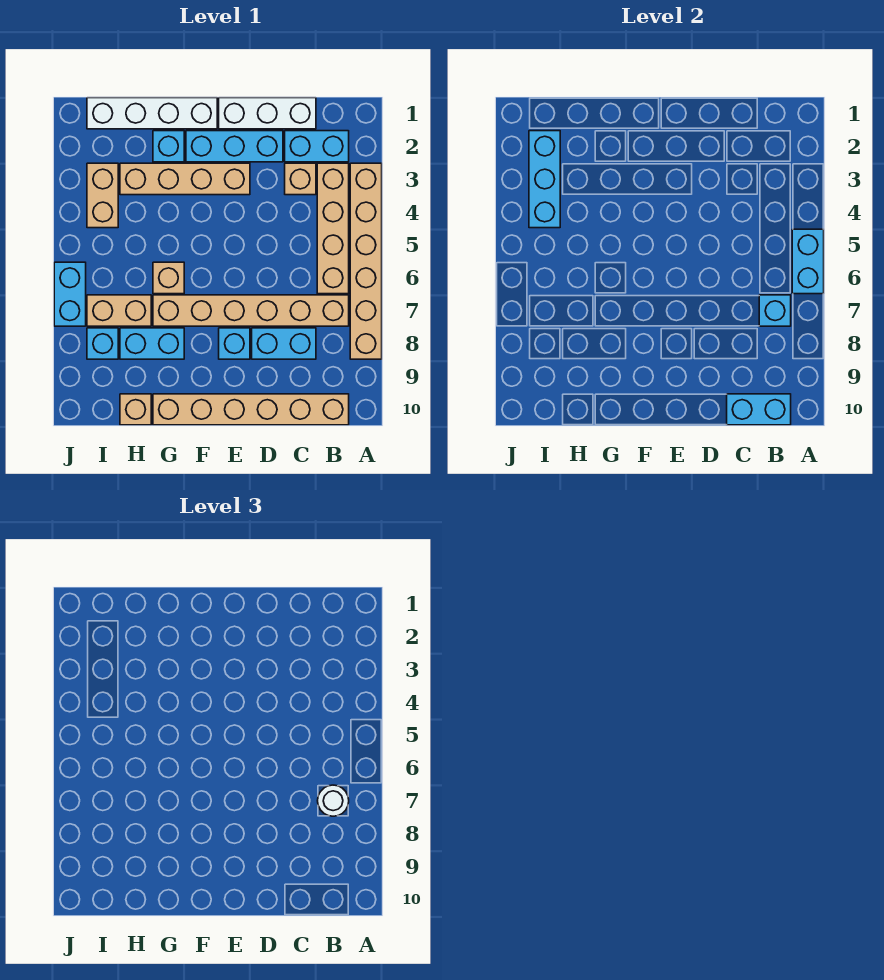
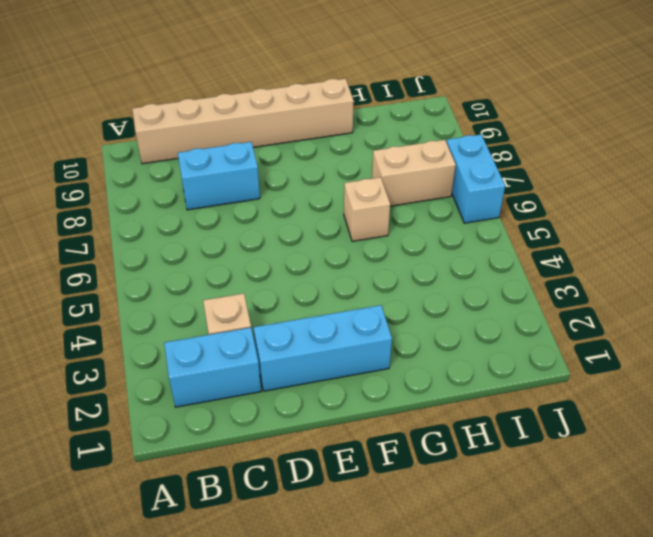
none -> tan brick A3:A8 level 1
none -> tan brick B3:B6 level 1
none -> tan brick B7:G7 level 1

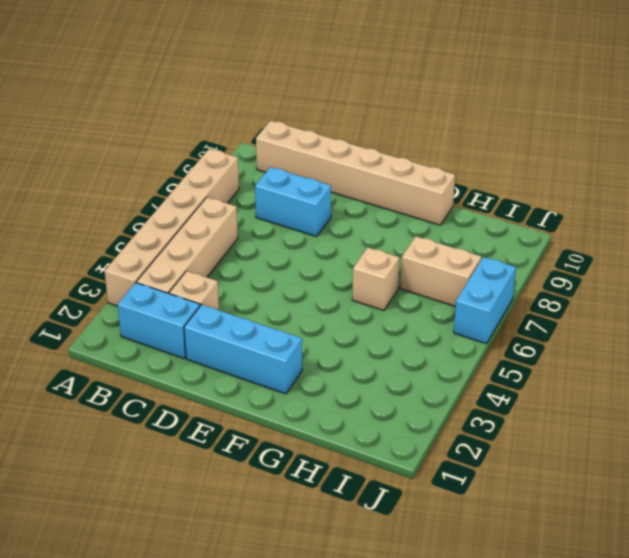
none -> tan brick B7:G7 level 1
none -> white brick C1:E1 level 1
none -> tan brick E3:H3 level 1

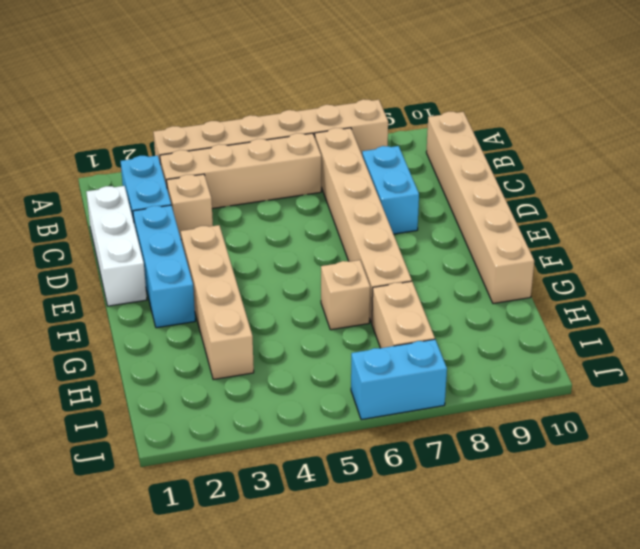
none -> cyan brick E8 level 1
none -> white brick F1:I1 level 1
none -> cyan brick G2 level 1

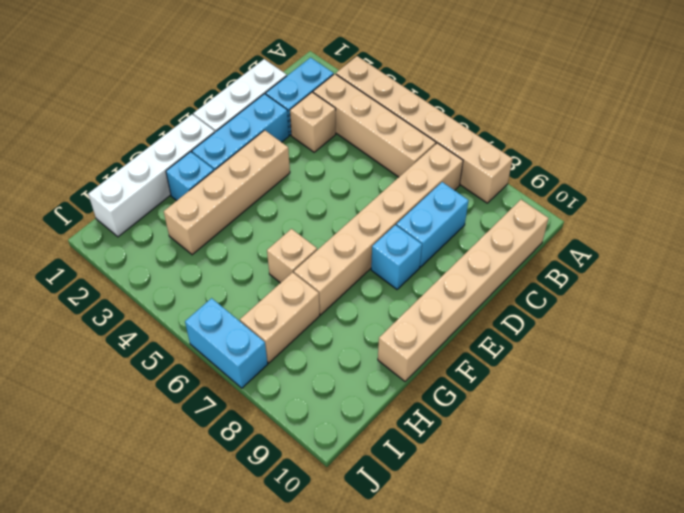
none -> cyan brick G8:H8 level 1
none -> tan brick H10 level 1
none -> tan brick I3:I4 level 1

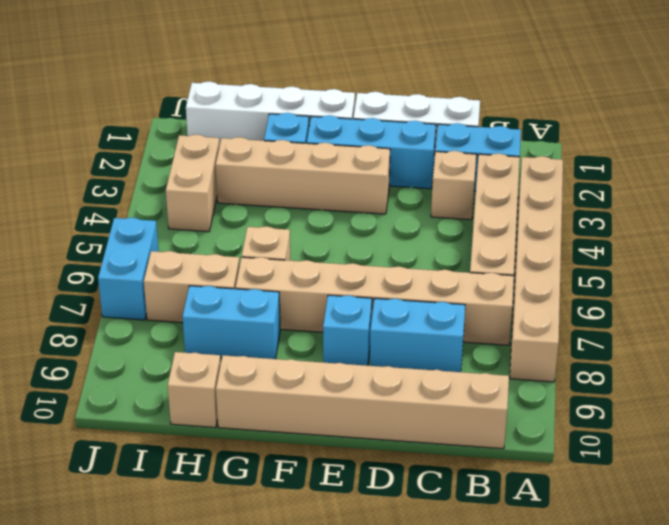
none -> cyan brick I8 level 1
none -> cyan brick A5:A6 level 2
none -> cyan brick B7 level 2

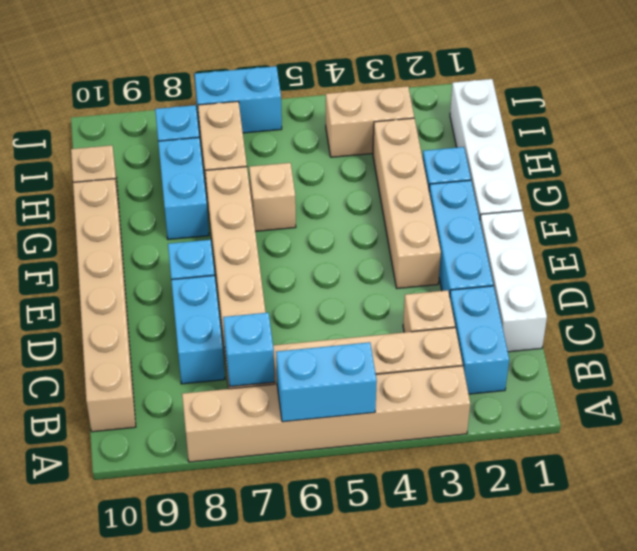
none -> cyan brick B10:C10 level 2
none -> cyan brick I2:I4 level 2
none -> white round brick B7 level 3

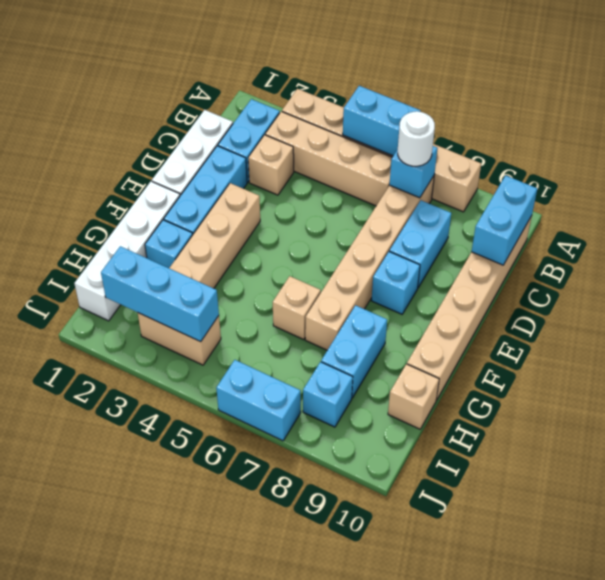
none -> tan brick H7:I7 level 1

